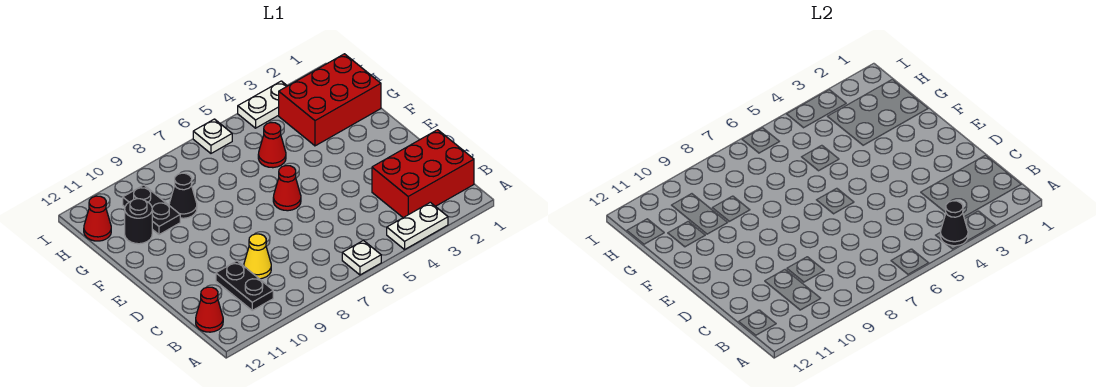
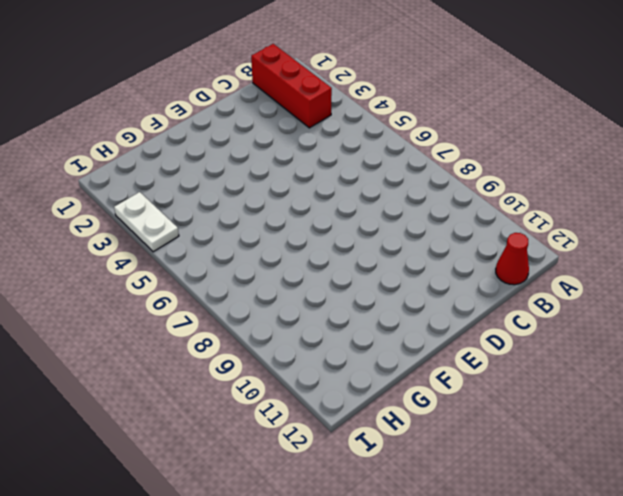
red brick B1:B3 level 1 -> red brick B1:C3 level 1
none -> white plate A3:A4 level 1
none -> white plate A6 level 1
none -> black plate B10:C10 level 1

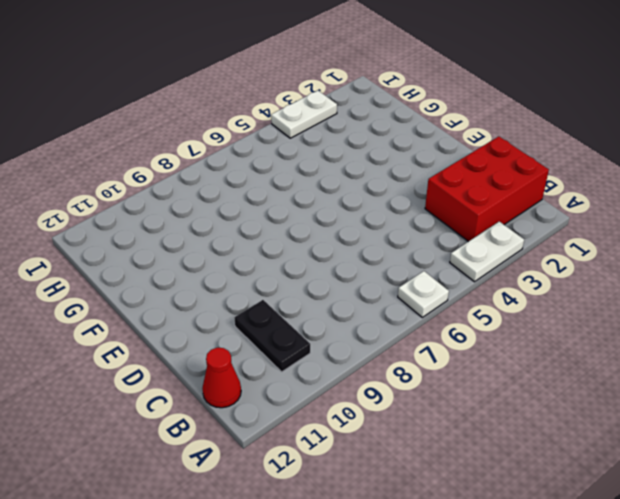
none -> yellow cone C9 level 1
none -> red cone E6 level 1
none -> red brick G1:H3 level 1

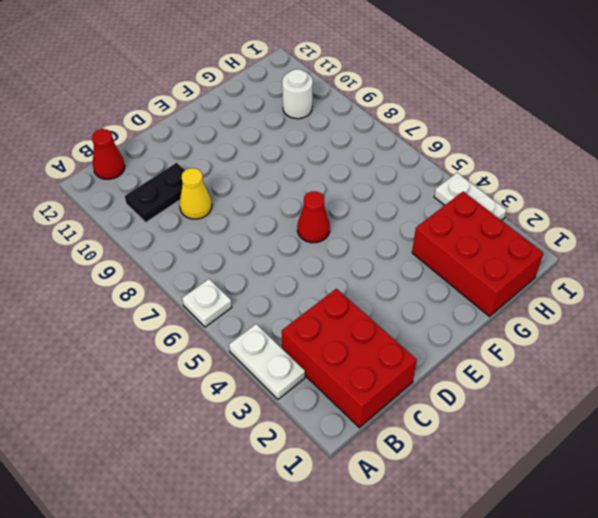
white round brick H10 level 1 -> black plate G10:H10 level 1
none -> red cone G5 level 1
none -> black cone G9 level 1
none -> black round brick G11 level 1

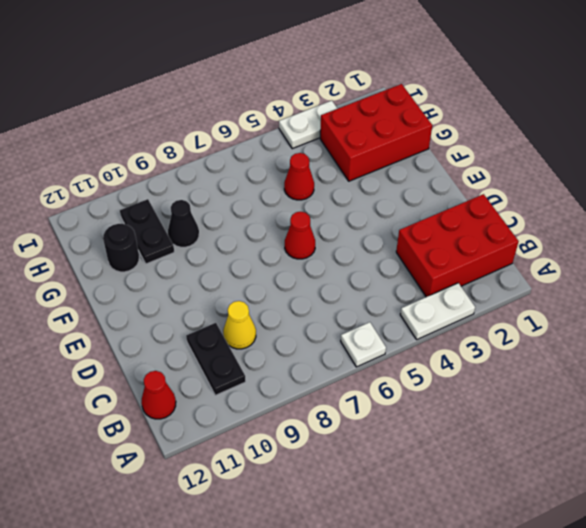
none -> red cone H12 level 1
none -> white plate I6 level 1
none -> black cone A4 level 2

